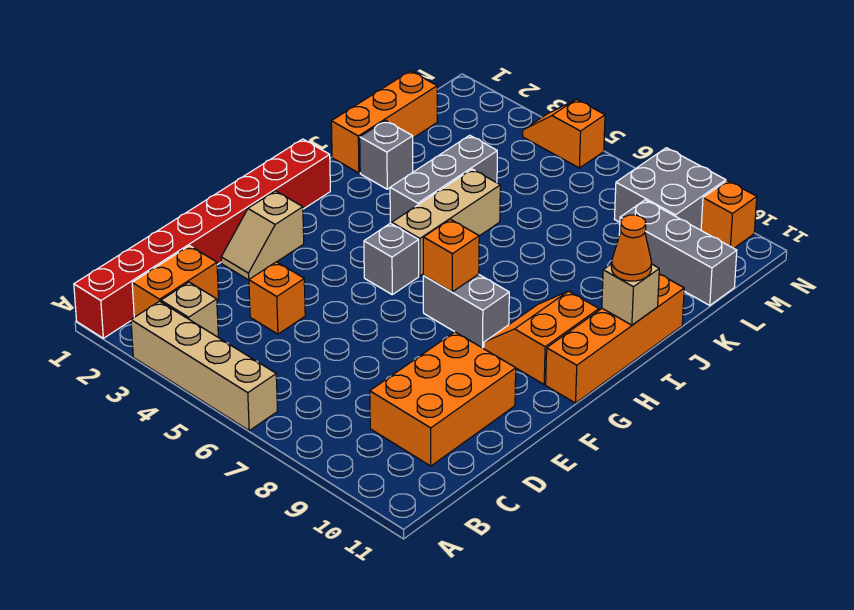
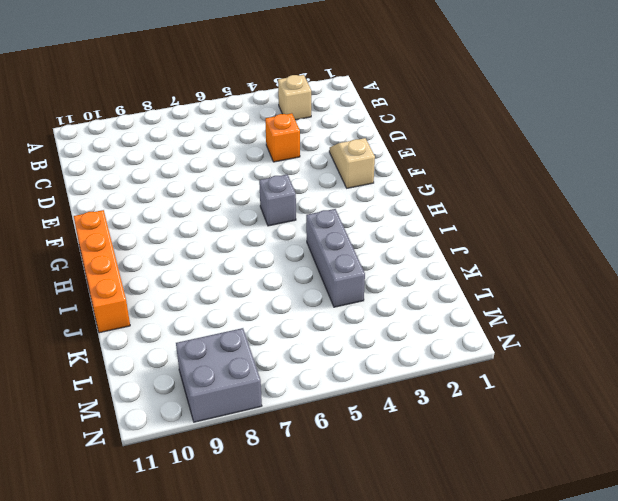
none -> red brick A1:H1 level 1
none -> tan brick A3:A6 level 1
none -> orange brick B2:C2 level 1

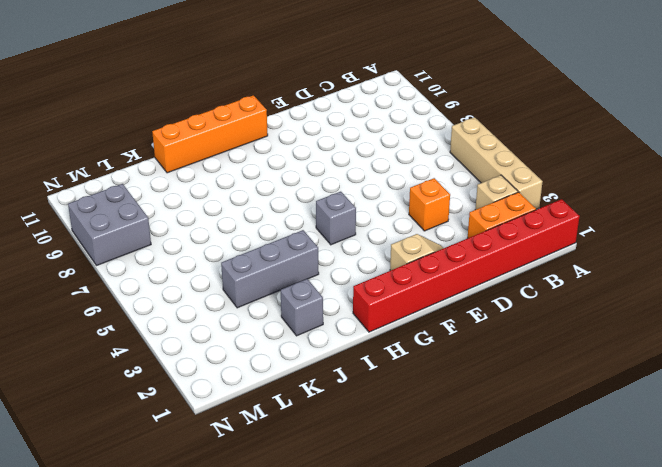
none -> orange brick C9:E10 level 1
none -> grey brick G7:G8 level 1
none -> orange slope G9:H10 level 1 top 10

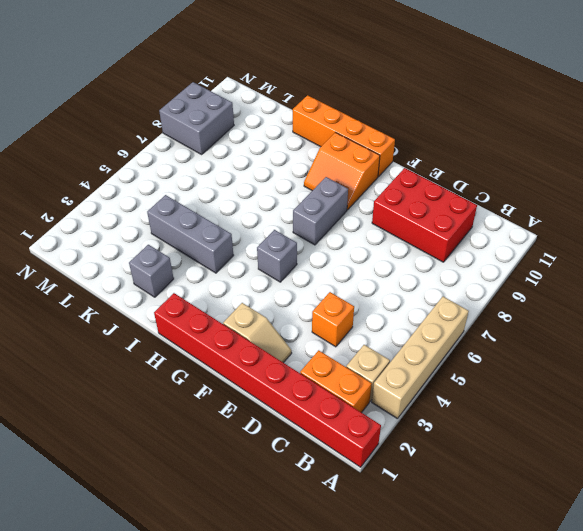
red brick C9:E10 level 1 -> orange brick C9:E10 level 1
none -> tan brick H5:J5 level 1
none -> orange brick J1:L1 level 1
none -> grey brick L9:L11 level 1

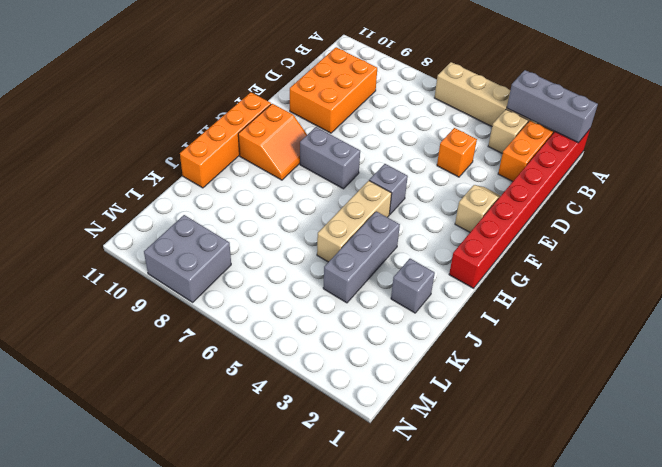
grey brick A1:A3 level 2 -> grey brick L9:L11 level 1
none -> orange brick J1:L1 level 1
none -> orange slope N4:N5 level 1 top 5
none -> orange brick N10 level 1

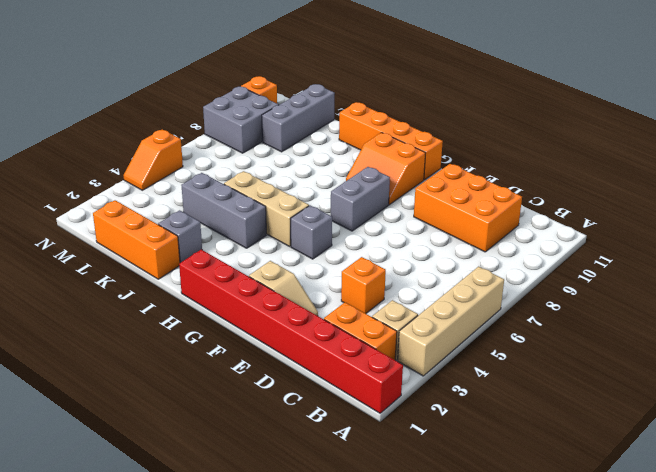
none -> orange brick G7 level 2
none -> tan brick I11 level 2
none -> orange cone I11 level 3

